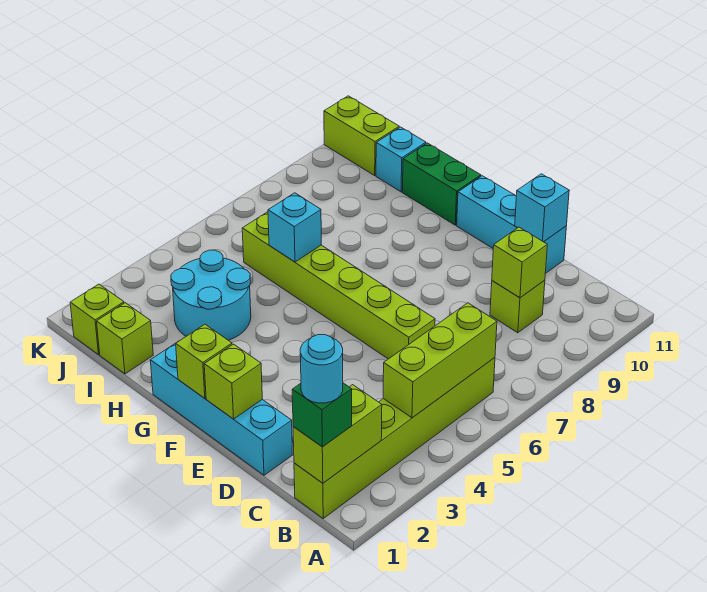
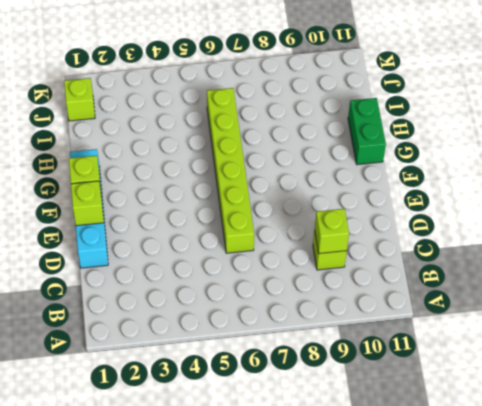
none -> lime brick B1:B6 level 1
none -> cyan brick D11:F11 level 1
none -> cyan round brick H3:I4 level 1

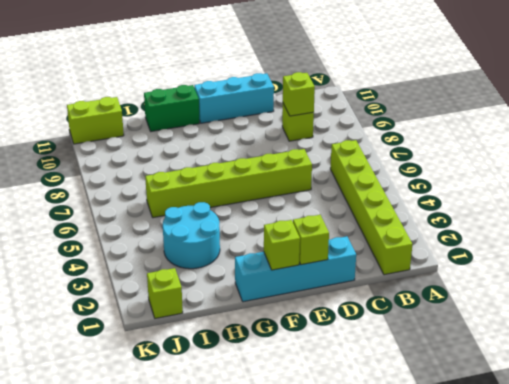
none -> lime brick I1 level 1
none -> cyan brick I11 level 1
none -> lime brick B1:B2 level 2

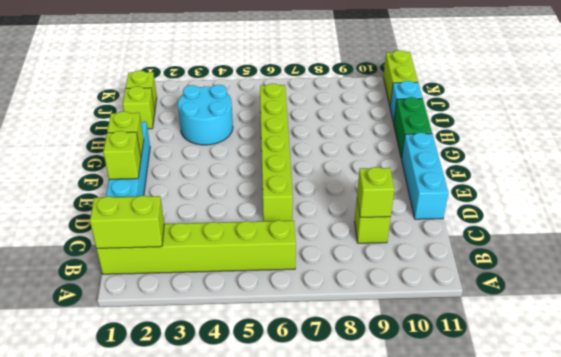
none -> lime brick B4:B6 level 2
none -> cyan brick D11 level 2
none -> cyan brick H6 level 2

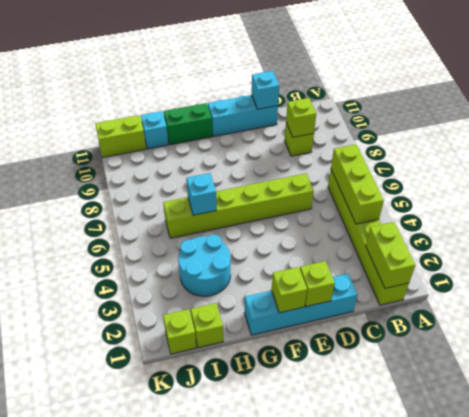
none -> green brick B1 level 3
none -> cyan round brick B1 level 4

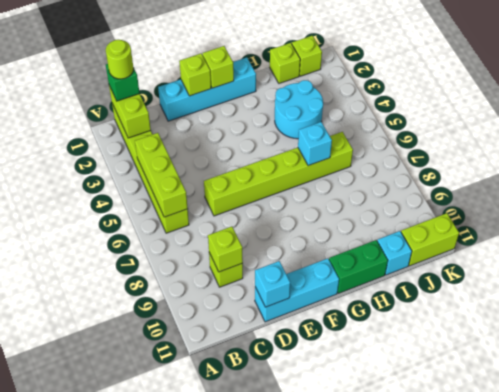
lime round brick B1 level 4 -> cyan round brick B1 level 4

